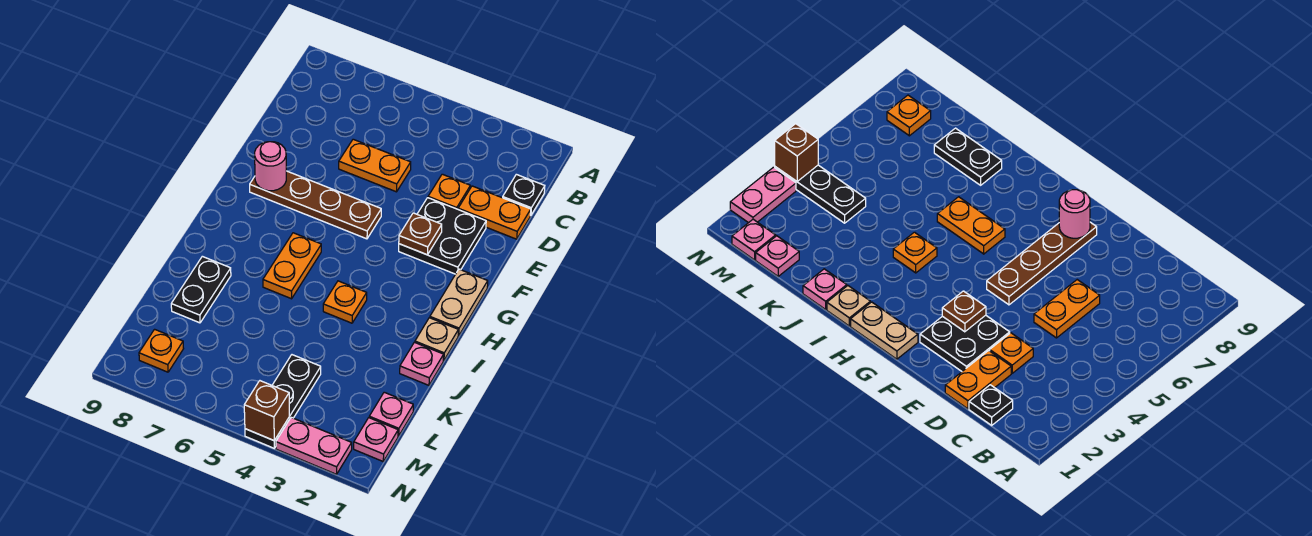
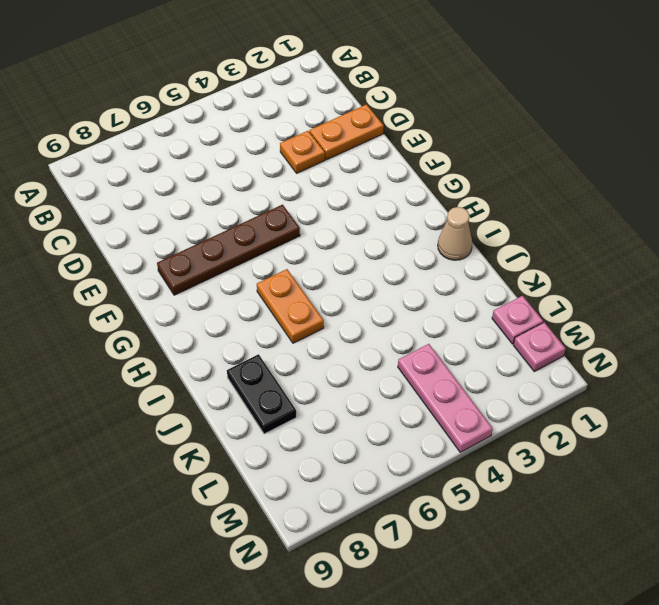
tan cone I1 level 1 -> tan plate I1 level 1
pink plate L4:N4 level 1 -> black plate L4:N4 level 1
none -> black plate C1 level 1
none -> orange plate D5:D6 level 1
none -> black plate E2:F3 level 1

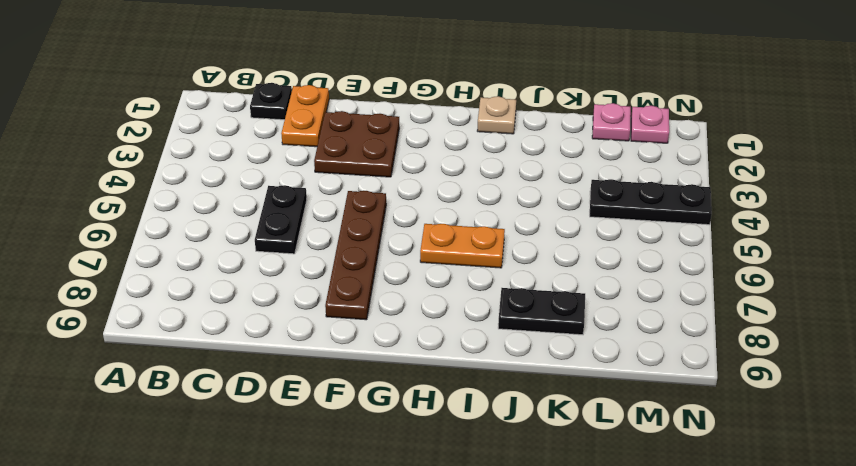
black plate D5:D6 level 1 -> orange plate D5:D6 level 1
brown plate E2:F3 level 1 -> black plate E2:F3 level 1
none -> orange plate D3 level 1
none -> tan plate G1:H1 level 1
none -> orange plate I4 level 1

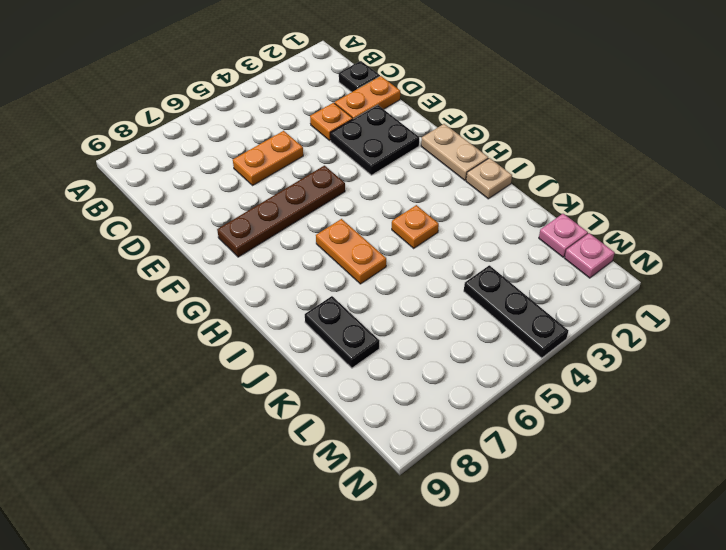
none -> pink plate J1 level 1
none -> orange plate M8 level 1
none -> pink plate N2:N3 level 1

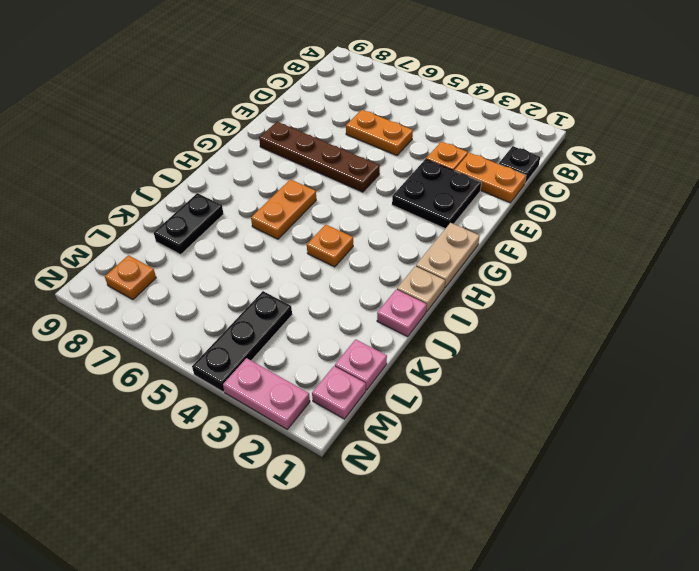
none -> brown plate F3 level 2
none -> pink round brick F8 level 2
none -> brown brick N4 level 2

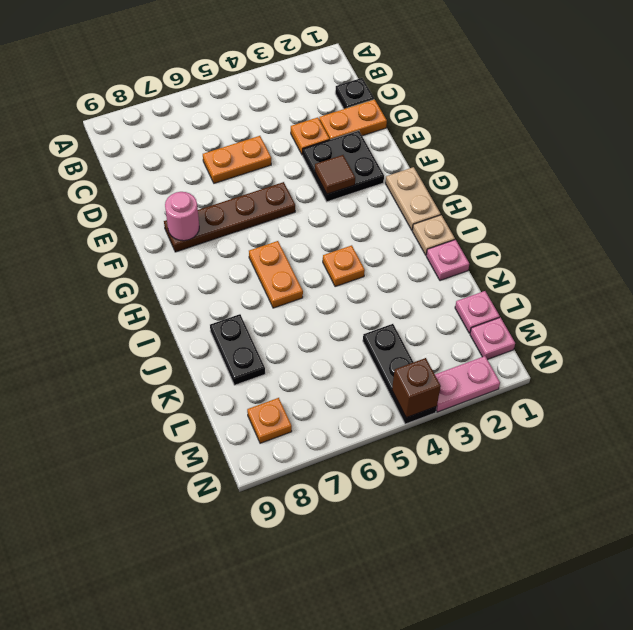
brown tile F3 level 2 -> brown plate F3 level 2

